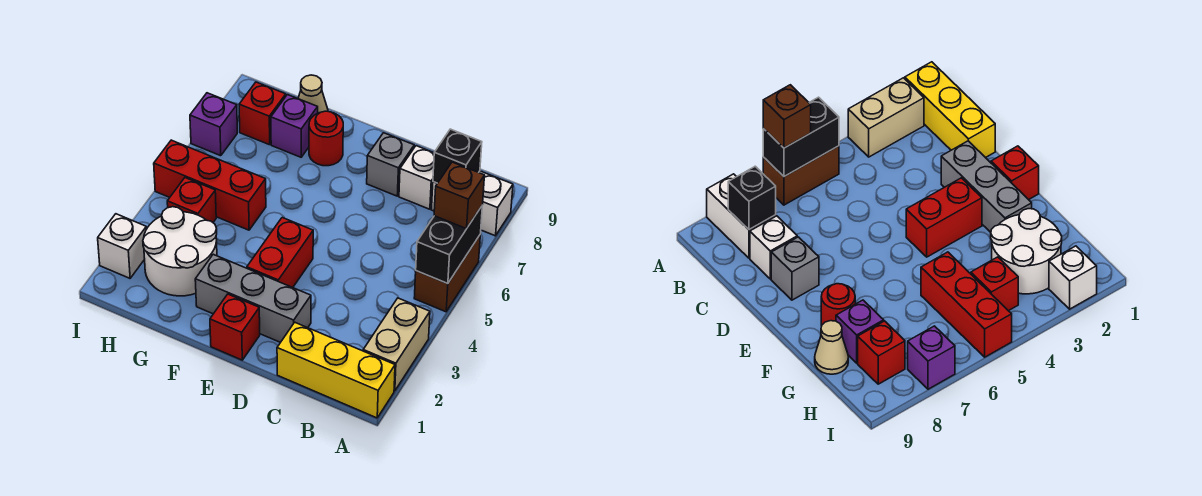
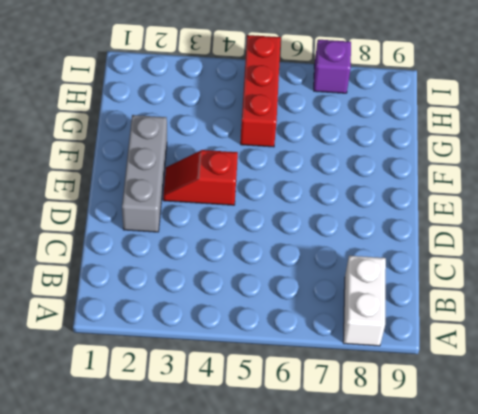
red slope E3:E4 level 1 top 4 -> red brick E3:E4 level 1
none -> yellow brick A1:C1 level 1
none -> tan brick A2:A3 level 1
none -> brown brick A5:A6 level 1

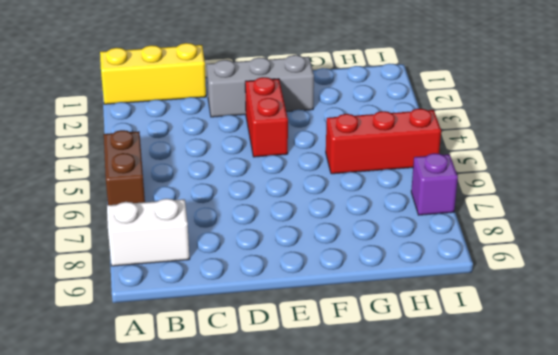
none -> tan brick A2:A3 level 1
none -> white brick C8 level 1
none -> grey brick D8 level 1

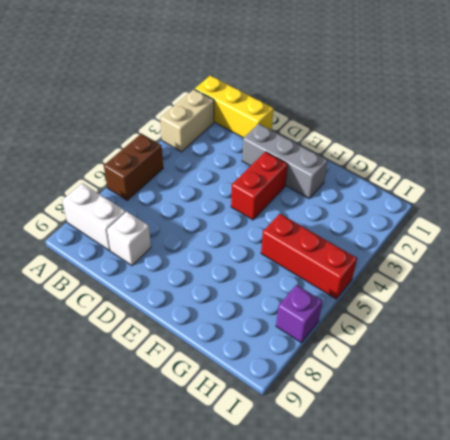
none -> grey brick D8 level 1
none -> red brick E1 level 1
none -> red round brick F8 level 1

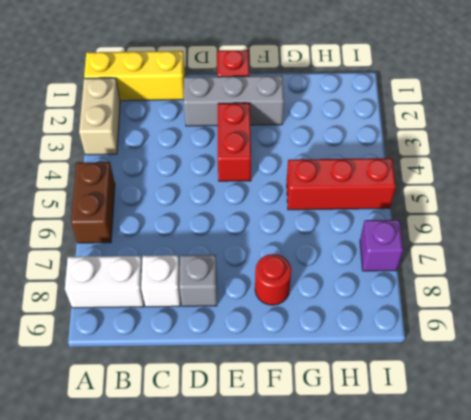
none -> white round brick G2:H3 level 1
none -> purple brick G8 level 1
none -> tan cone G9 level 1

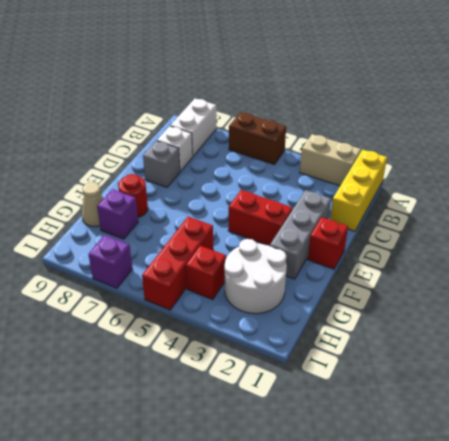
none -> red brick H8 level 1
none -> white brick I2 level 1
none -> black brick A5:A6 level 2

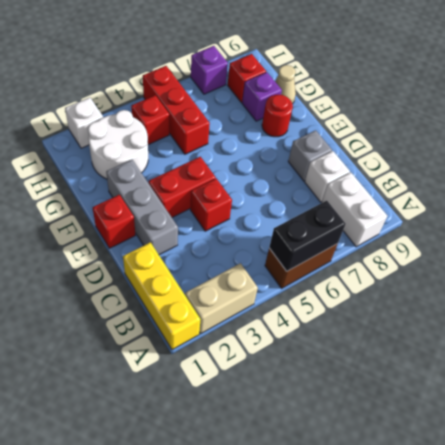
red brick D4 level 1 -> none
none -> black brick B8 level 2
none -> brown brick A6 level 3

